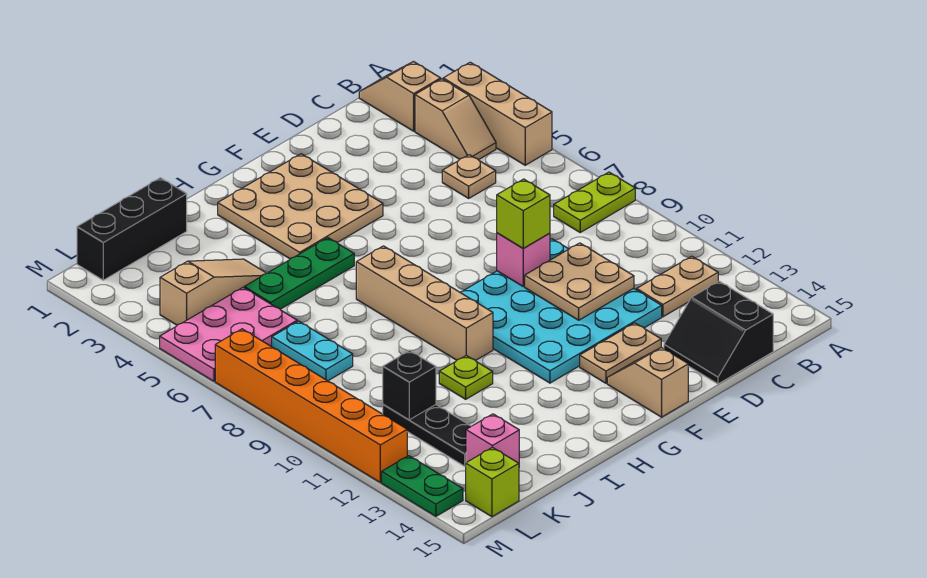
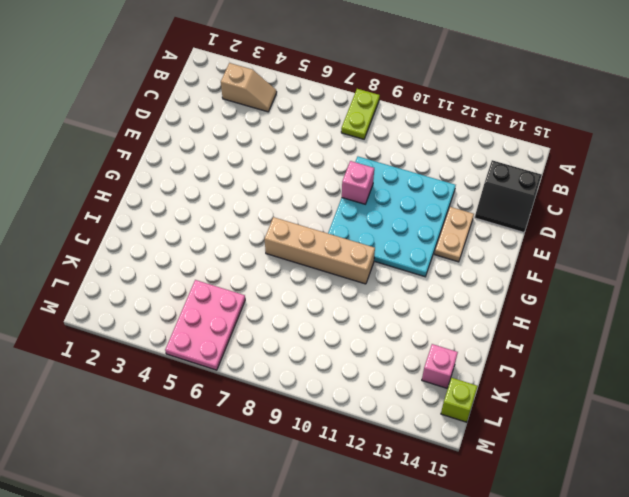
none -> tan brick A3:A5 level 1
none -> tan slope B1:B2 level 1 top 2
none -> tan plate B12:C12 level 1

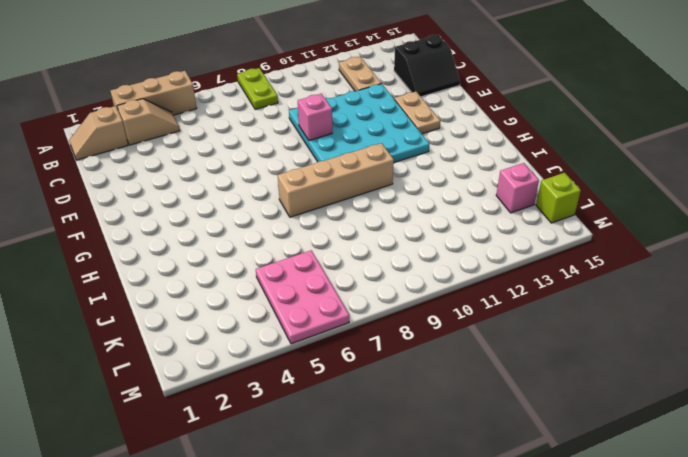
none -> tan plate C5 level 1
none -> tan plate F2:H4 level 1
none -> tan slope F14:F15 level 1 top 15

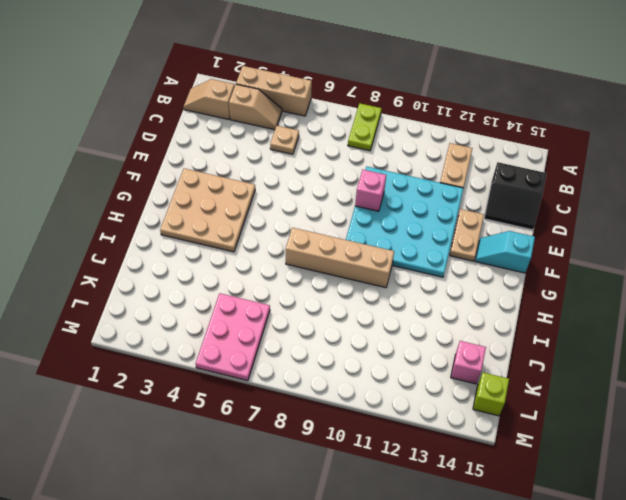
cyan slope F14:F15 level 1 top 15 -> tan slope F14:F15 level 1 top 15
none -> green plate H5:J5 level 1
none -> lime plate I11 level 1
none -> black brick J1:L1 level 1

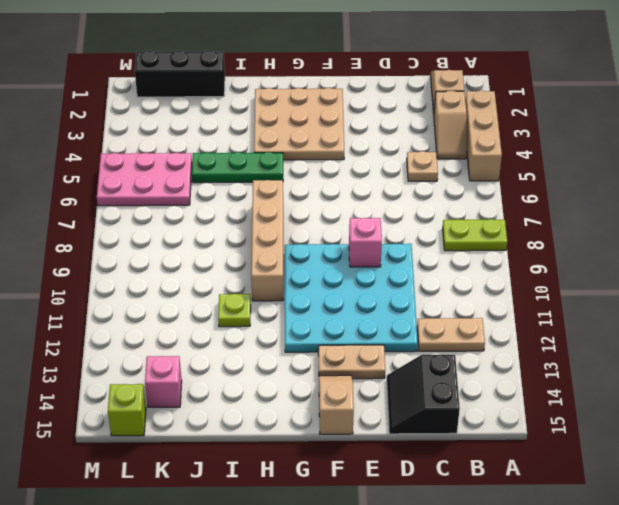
none -> tan slope J4:L4 level 1 top L
none -> cyan plate K7:K8 level 1
none -> black plate K11:K13 level 1

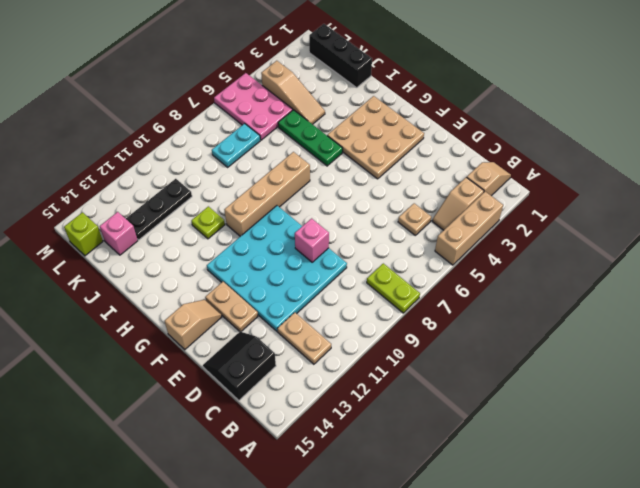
none -> orange brick M7:M12 level 1
none -> green plate M13:M14 level 1
none -> tan plate D10:E11 level 2

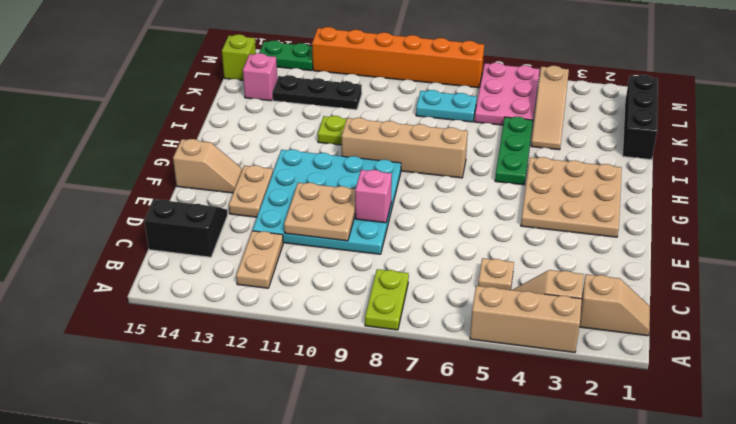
none -> black brick K11 level 2
none -> lime brick E9 level 3

